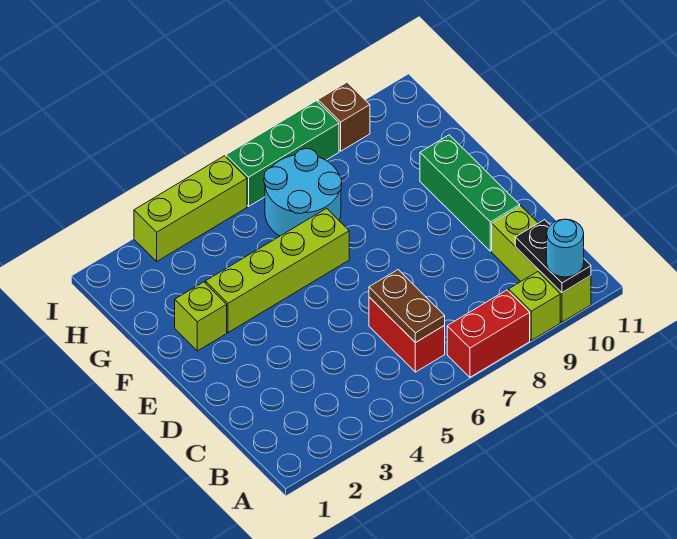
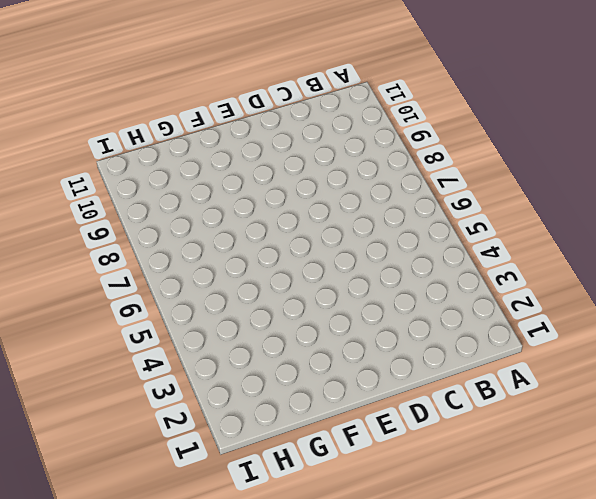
none -> red brick A7:A8 level 1
none -> lime brick A9 level 1
none -> lime brick A10:C10 level 1

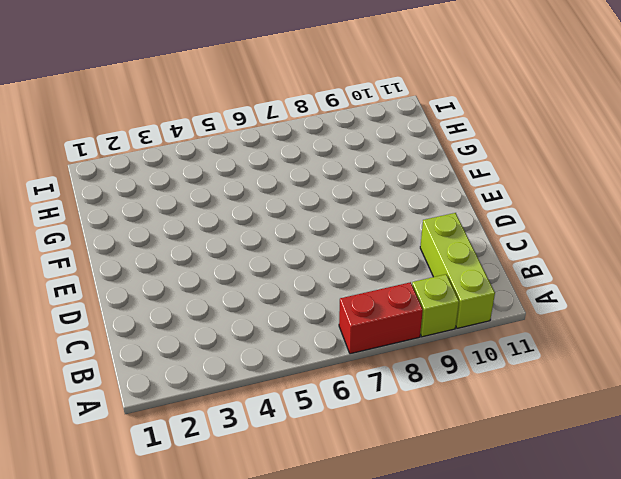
none -> red brick B6:C6 level 1
none -> green brick D10:F10 level 1
none -> lime brick F2 level 1

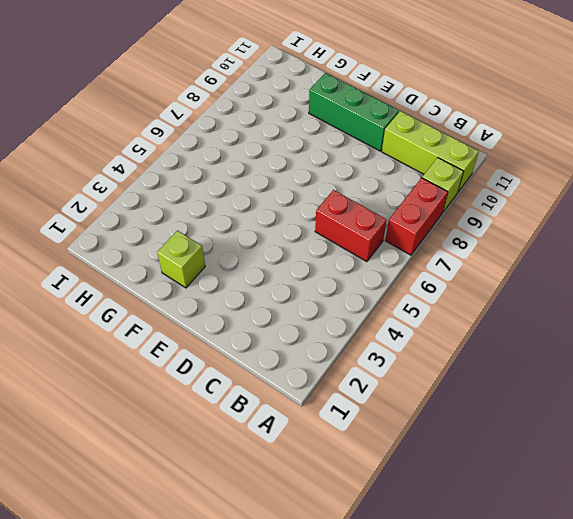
none -> lime brick F3:F6 level 1
none -> cyan round brick G6:H7 level 1
none -> lime brick I3:I5 level 1

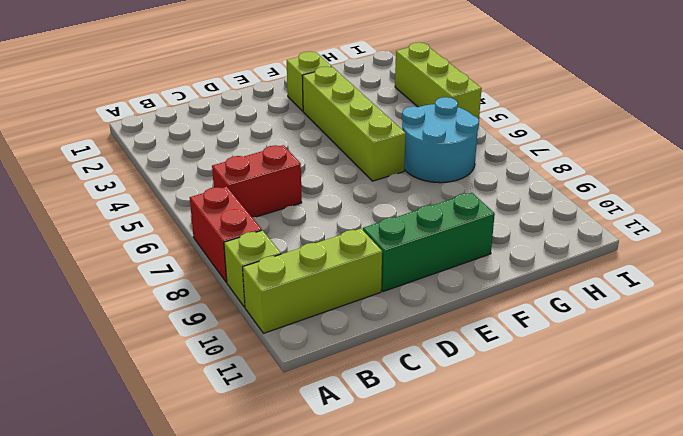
none -> green brick I6:I8 level 1
none -> brown brick I9 level 1
none -> black plate A10:B10 level 2

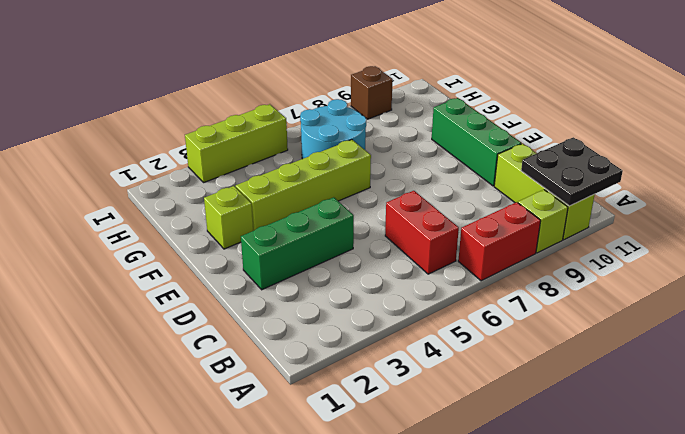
black plate A10:B11 level 2 -> black plate A10:B10 level 2
green brick D2:D4 level 1 -> green brick I6:I8 level 1
none -> brown plate B6:C6 level 2
none -> cyan round brick A10 level 3

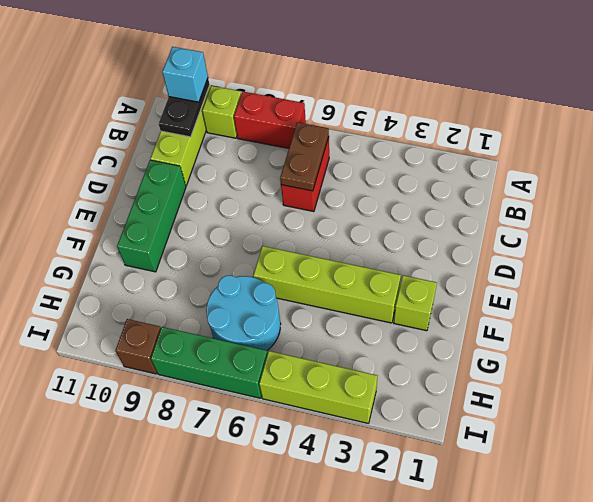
cyan brick A10 level 3 -> cyan round brick A10 level 3

